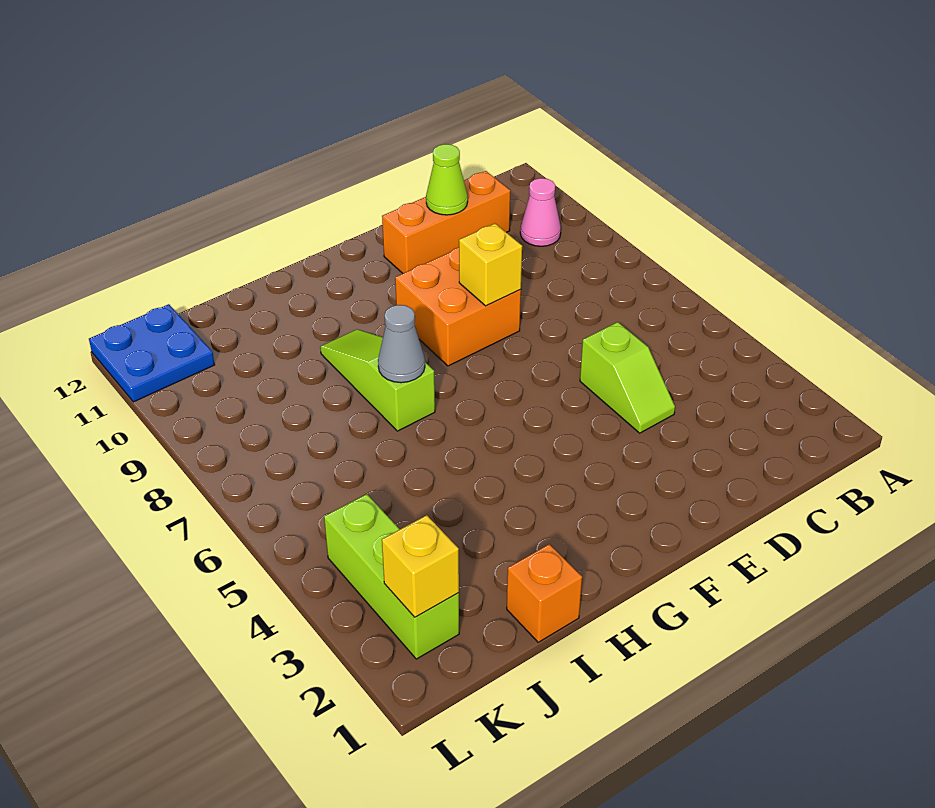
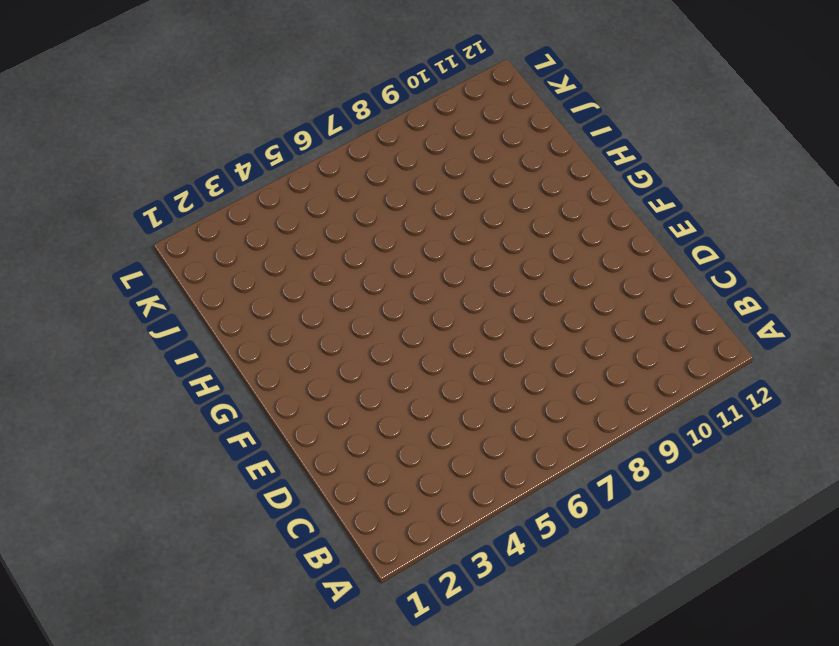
none -> pink cone B10 level 1
none -> orange brick C11:E11 level 1
none -> lime slope D4:D5 level 1 top 5

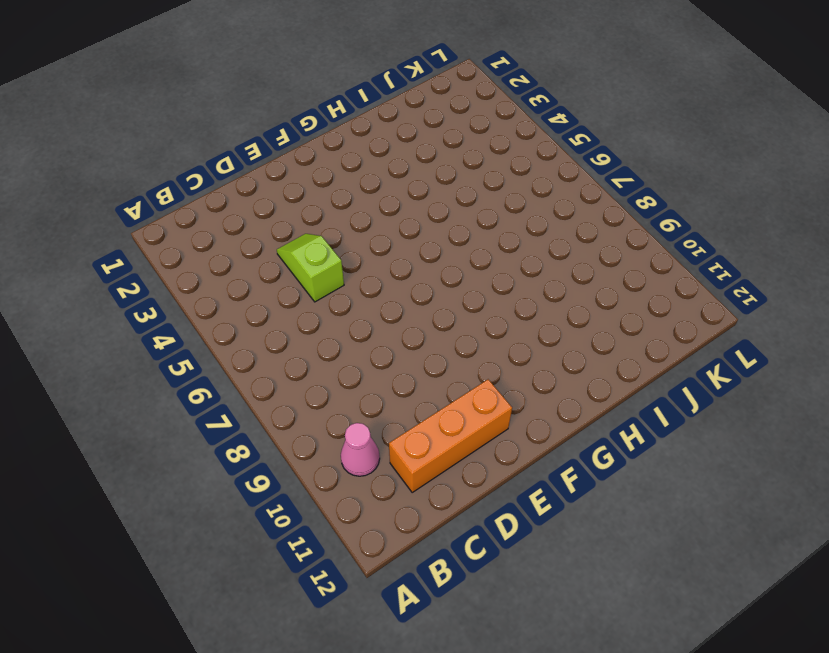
none -> orange brick E8:F9 level 1
none -> lime slope H7:H9 level 1 top 7
none -> orange brick I1 level 1

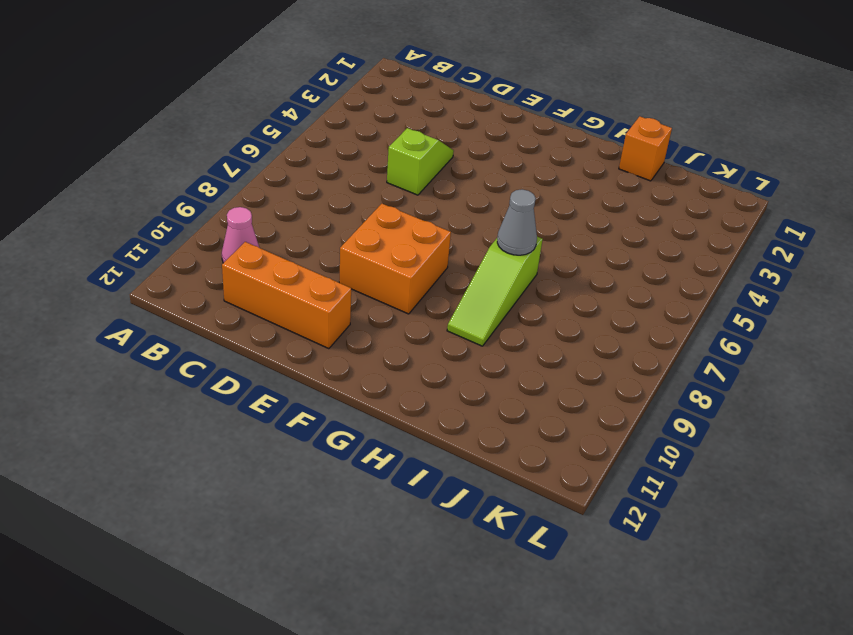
none -> lime brick K2:K4 level 1
none -> blue plate K11:L12 level 1
none -> lime cone D11 level 2

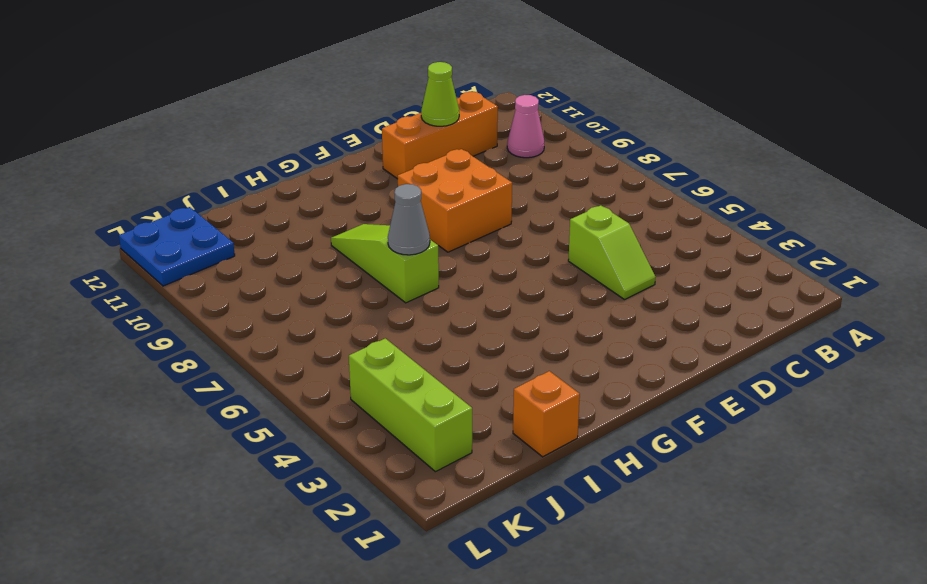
none -> yellow brick E8 level 2
none -> yellow brick K2 level 2

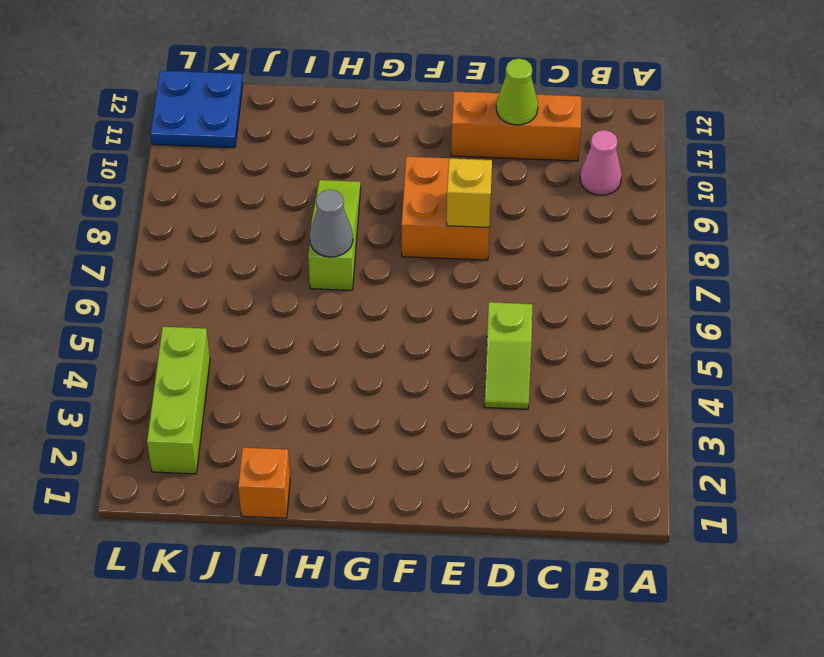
none -> yellow brick K2 level 2

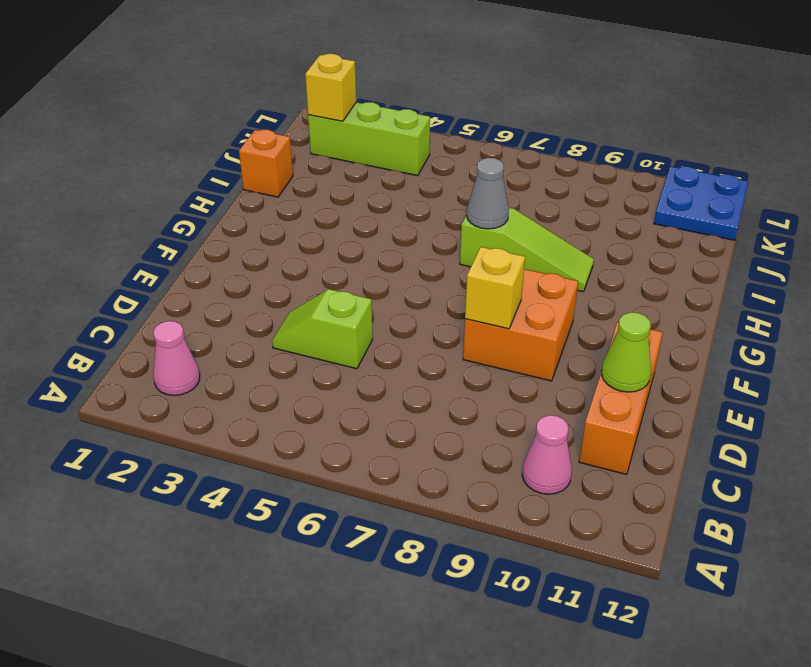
pink cone B2 level 1 -> none

